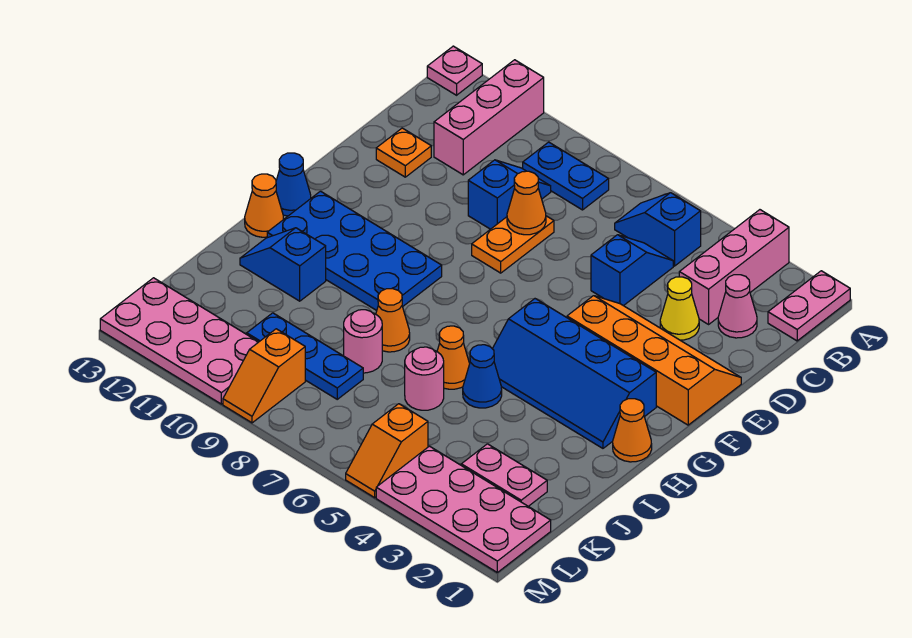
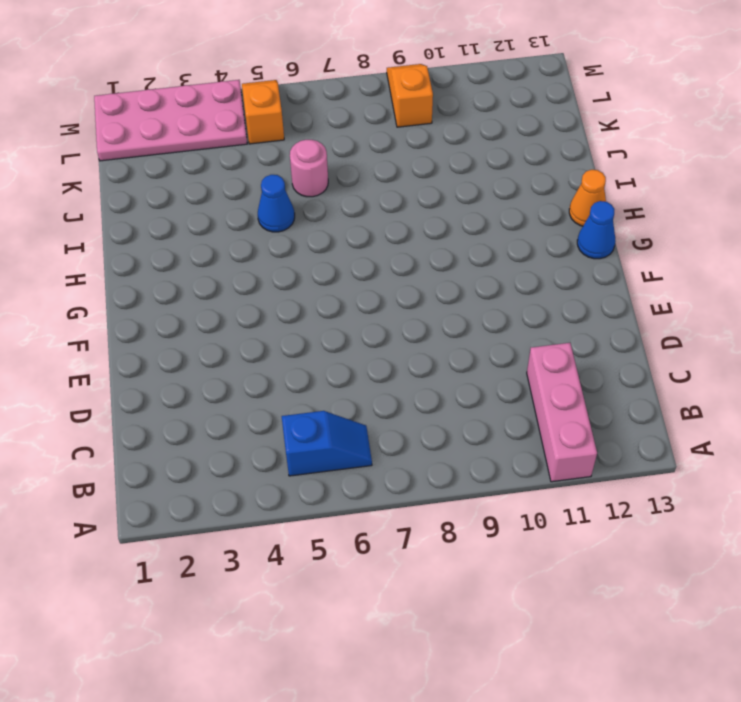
none -> pink plate A1:B1 level 1
none -> pink brick A3:C3 level 1
none -> pink plate A13 level 1
none -> blue plate B8:B9 level 1

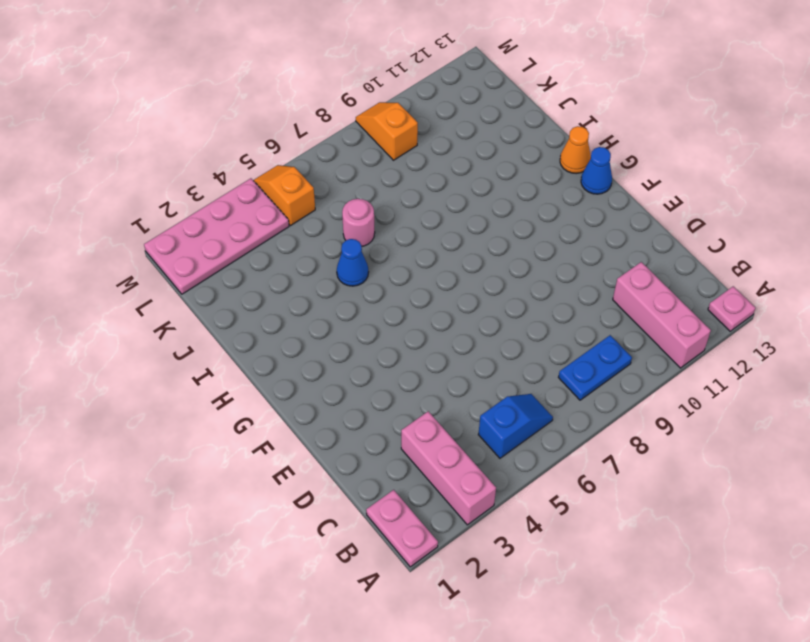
none -> pink cone C2 level 1
none -> blue slope C5:D5 level 1 top D
none -> blue slope C9:D9 level 1 top D
none -> yellow cone D3 level 1

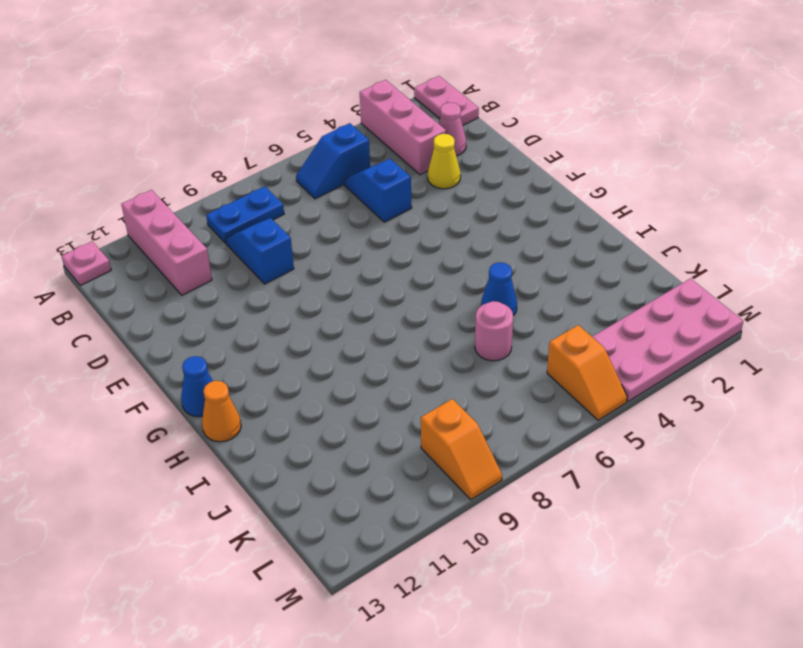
none -> orange plate D8:E8 level 1
none -> orange plate D12 level 1
none -> orange slope E1:F4 level 1 top F
none -> blue slope G2:H5 level 1 top G

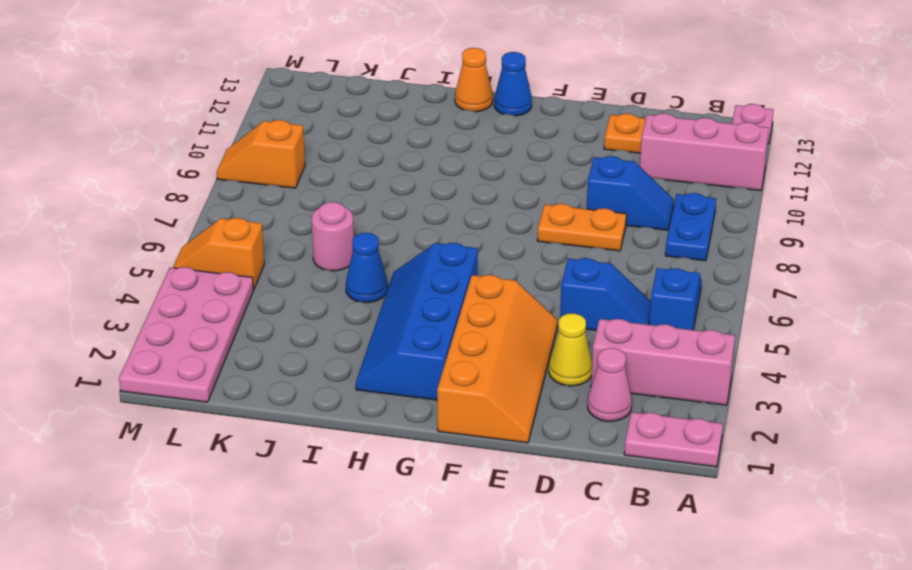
none -> blue plate G9:H12 level 1
none -> orange cone H1 level 1
none -> orange cone I6 level 1
none -> orange cone I8 level 1

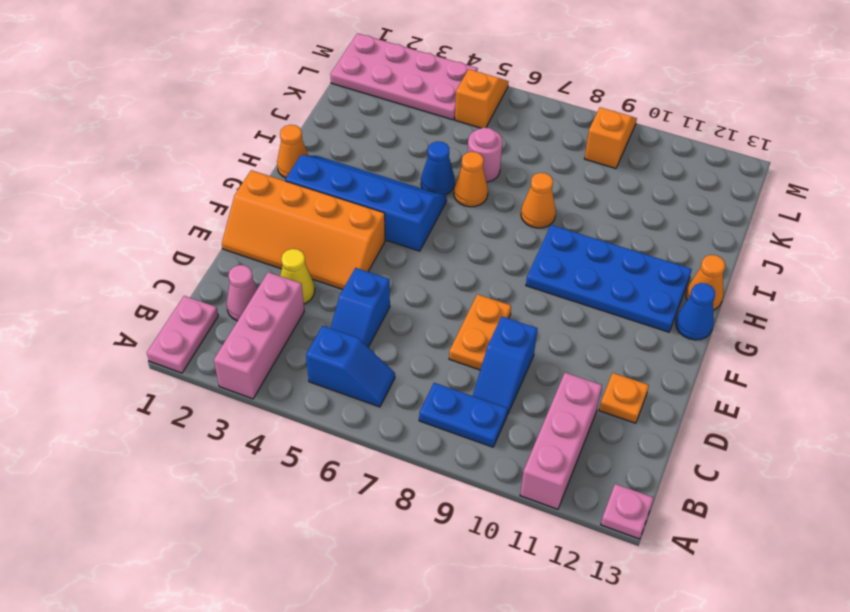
none -> blue slope I11:I12 level 1 top 11
none -> pink round brick J8 level 1
none -> pink plate K2:K3 level 1
none -> blue plate K8:K10 level 1

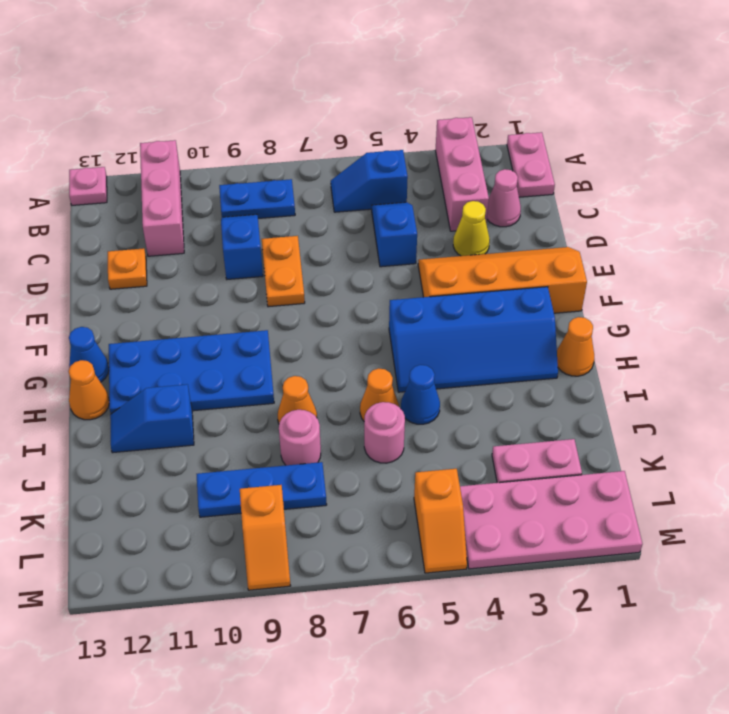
none -> pink plate L10:M13 level 1
none -> orange cone D8 level 2

